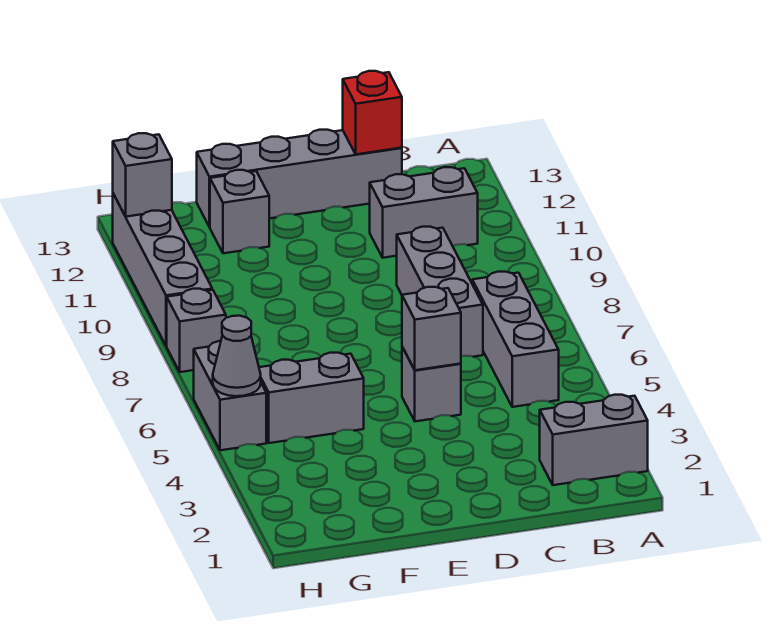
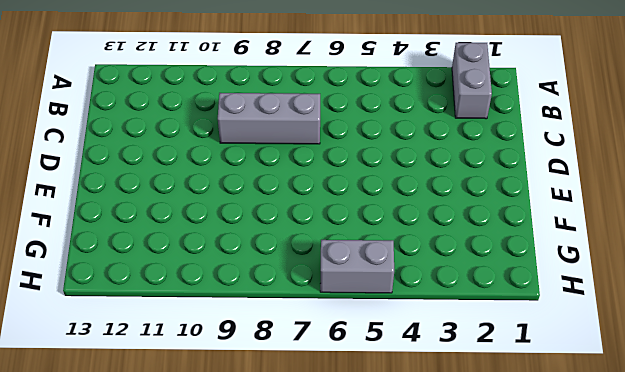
none -> grey brick B5:B7 level 1
none -> grey brick B11:C11 level 1
none -> grey brick C13:F13 level 1

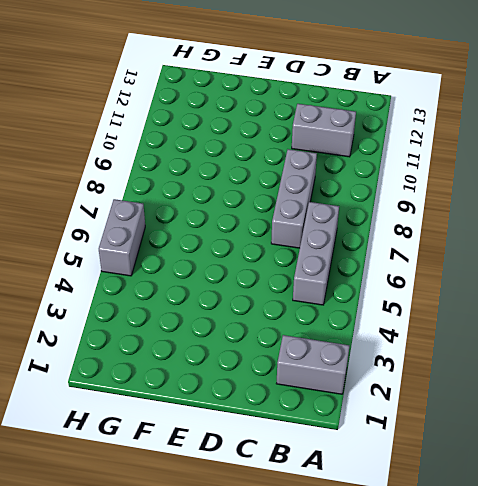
none -> grey brick C13:F13 level 1
none -> grey brick D5 level 1
none -> grey brick F5:G5 level 1

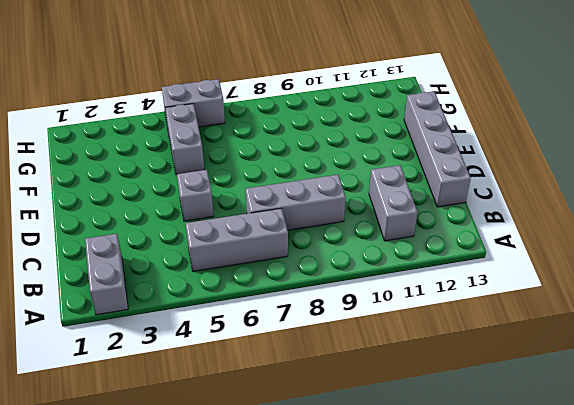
none -> grey brick F12 level 1
none -> grey brick H8 level 1
none -> grey brick H9:H12 level 1

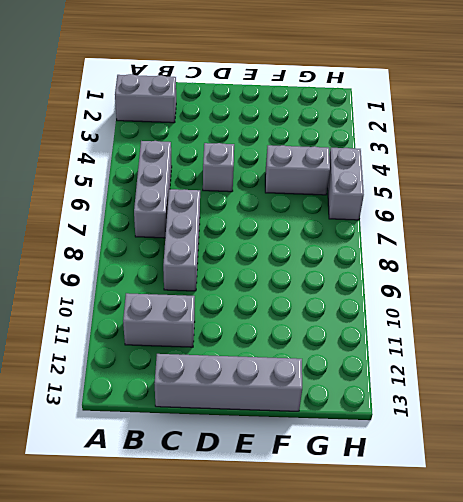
none -> grey brick F12 level 1
none -> grey brick H8 level 1
none -> grey brick H9:H12 level 1

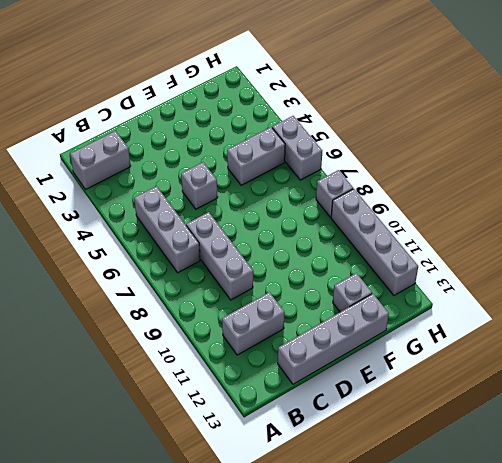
none -> red brick C13 level 2
none -> grey brick D5 level 2
none -> grey cone H5 level 2

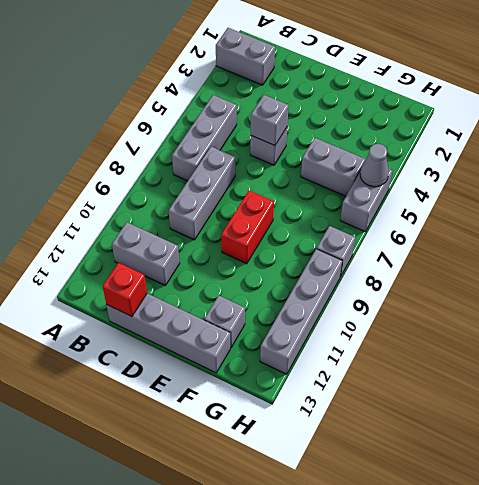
red brick E8:E9 level 1 -> none
none -> grey brick H12 level 2

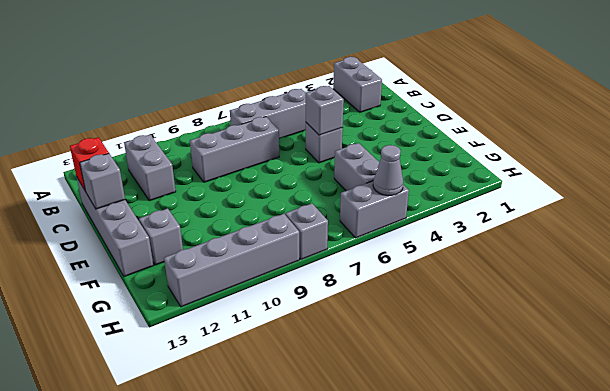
grey brick D13 level 2 -> grey brick H12 level 2

